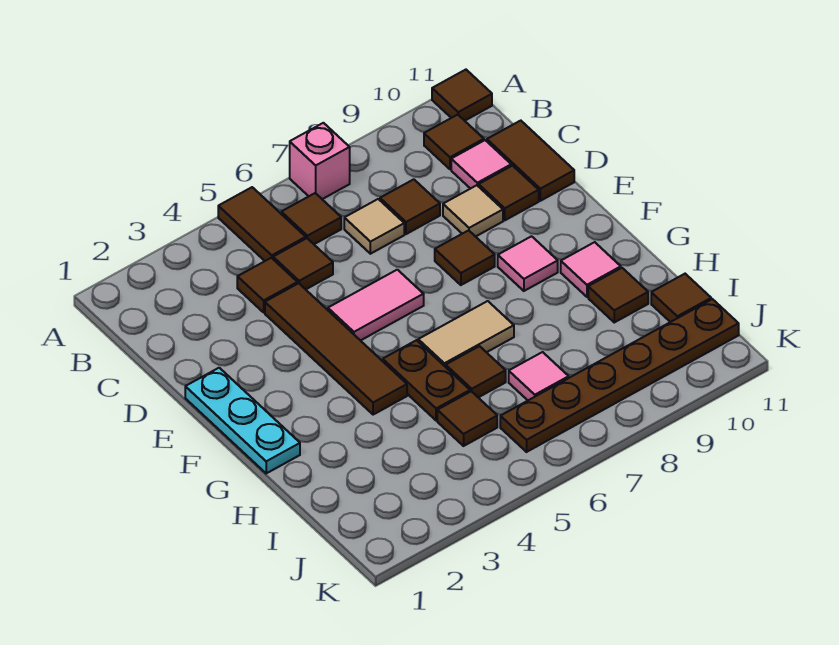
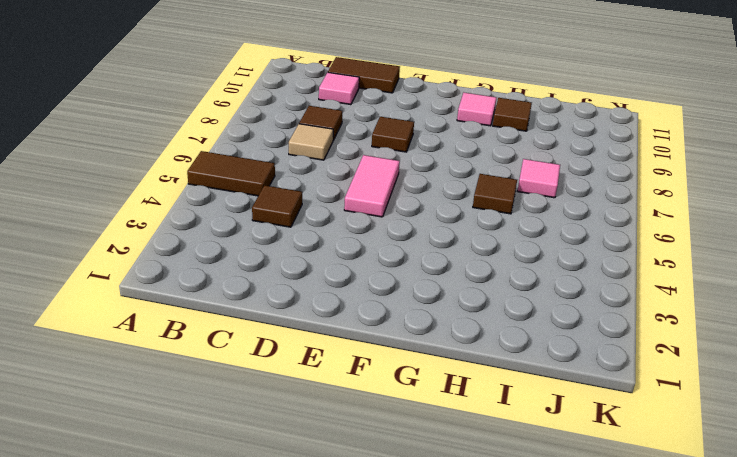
none -> pink brick A7 level 1
none -> brown tile A11 level 1
none -> brown tile B6 level 1

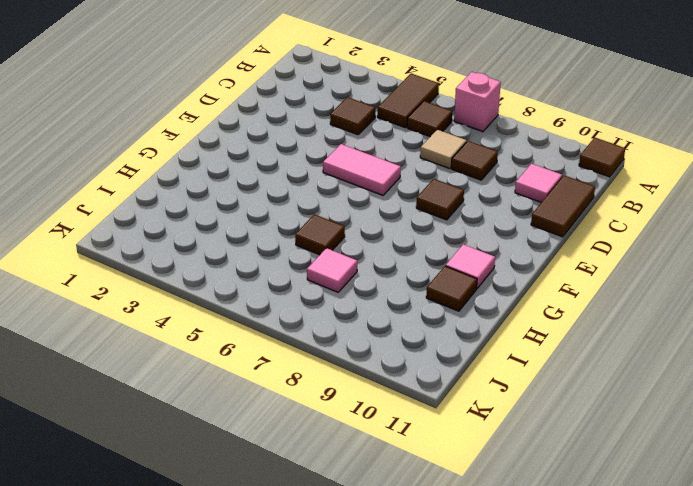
none -> brown tile B10 level 1
none -> brown tile C5 level 1
none -> brown tile D4:G4 level 1

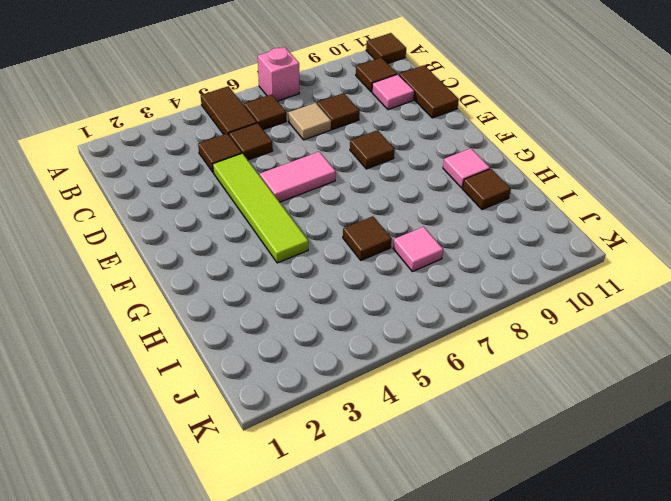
lime tile D4:G4 level 1 -> brown tile D4:G4 level 1
none -> tan tile D9 level 1
none -> brown tile D10 level 1
none -> cyan plate E1:G1 level 1

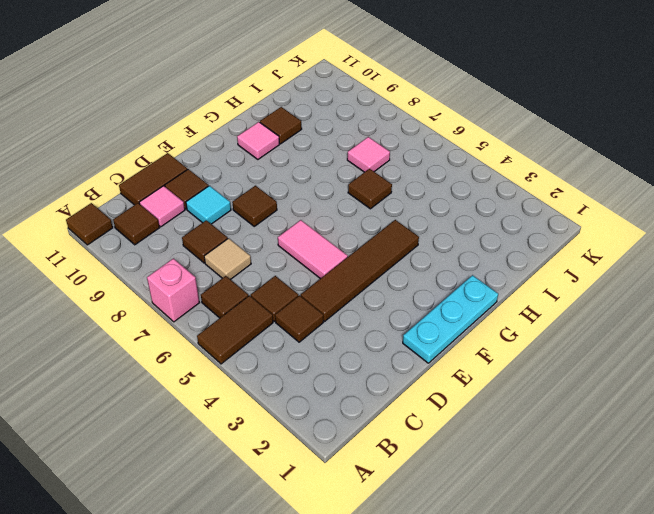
cyan tile D9 level 1 -> tan tile D9 level 1
none -> pink tile F9 level 1
none -> brown plate G5:H5 level 1
none -> tan tile G6:G7 level 1

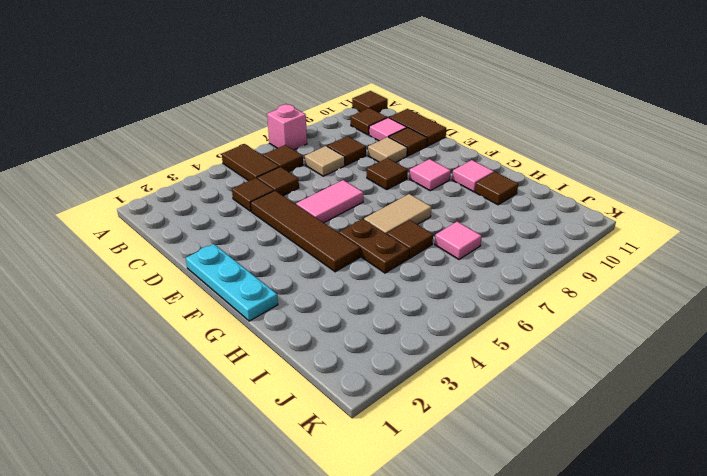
none -> brown tile I5 level 1
none -> brown tile I11 level 1
none -> brown plate J6:J11 level 1

